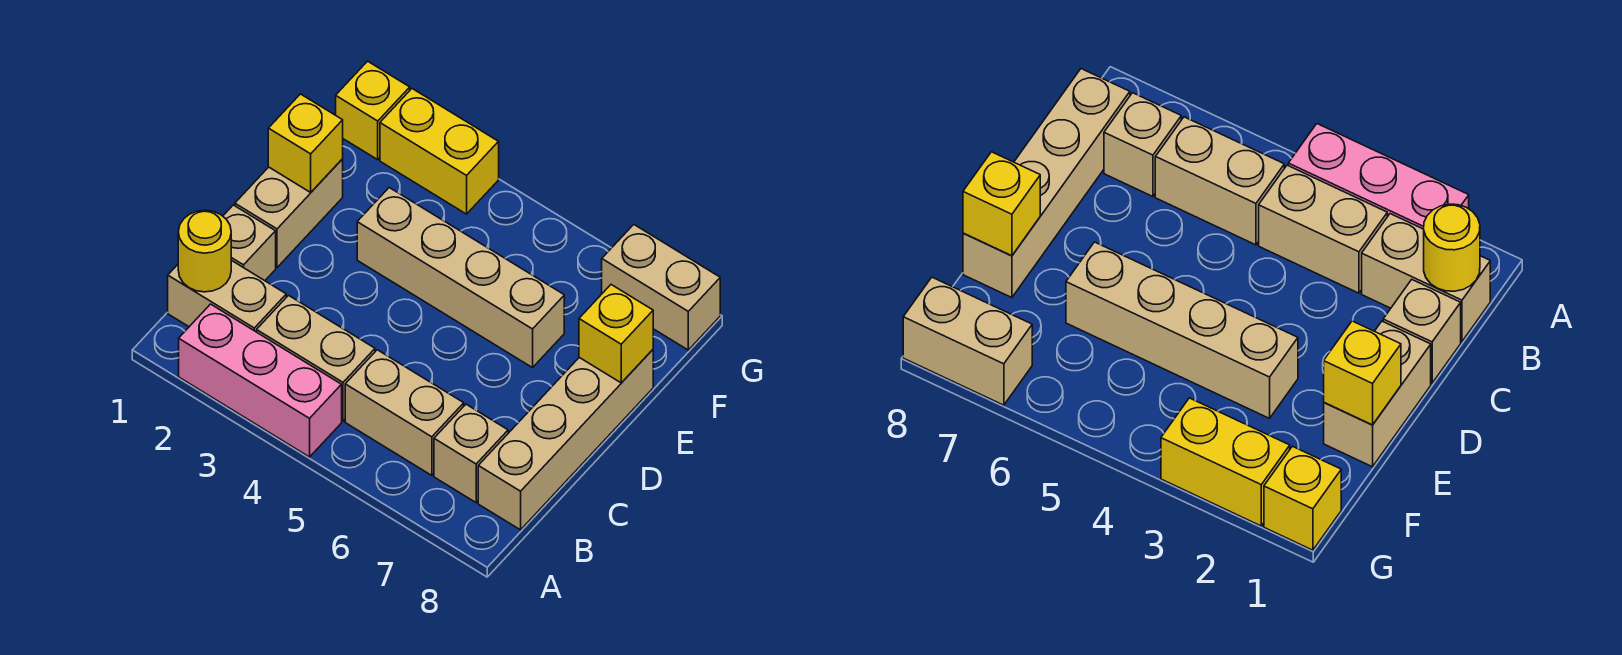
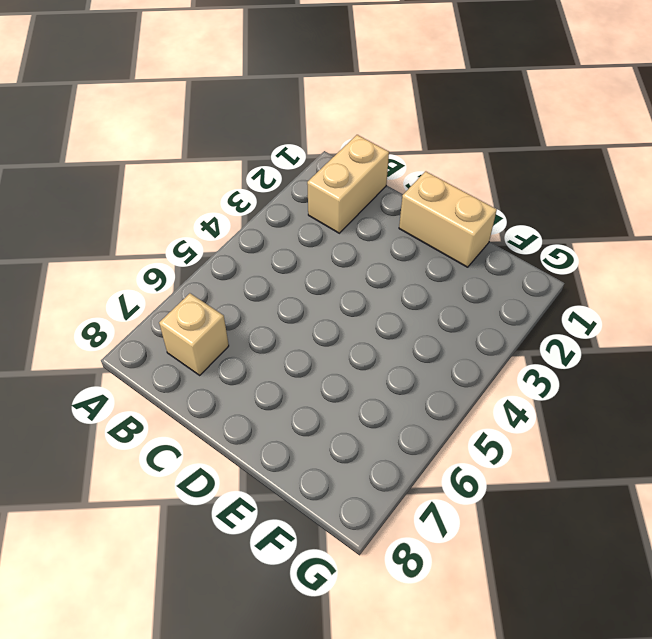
none -> pink brick A2:A4 level 1
none -> tan brick B3:B4 level 1
none -> tan brick B5:B6 level 1

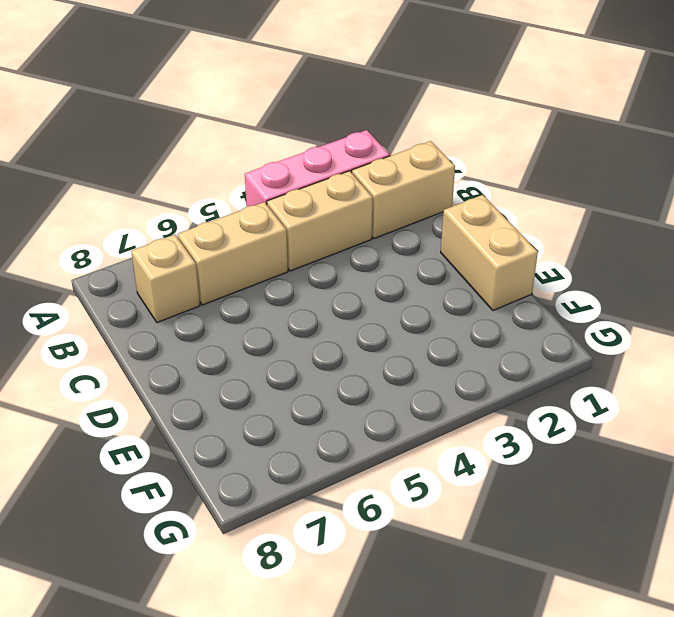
none -> tan brick B8:E8 level 1
none -> tan brick C1 level 1
none -> tan brick E3:E6 level 1

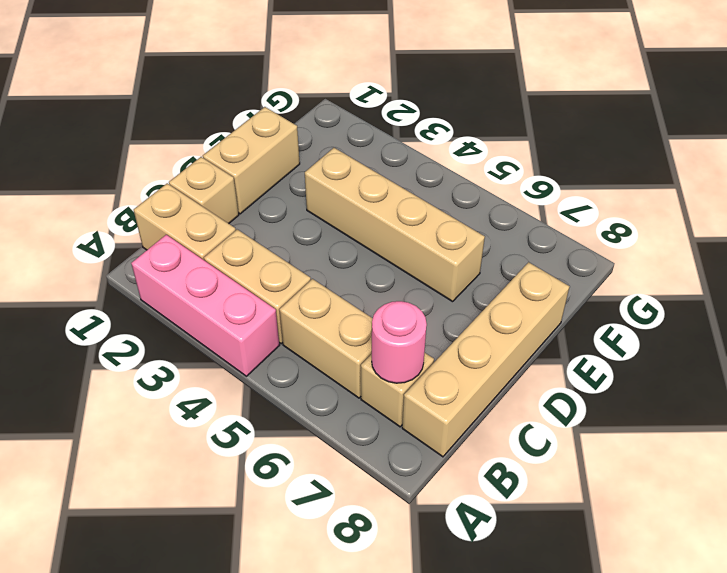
pink round brick B7 level 2 -> none
none -> yellow brick G1 level 1
none -> yellow brick G2:G3 level 1
none -> tan brick G7:G8 level 1

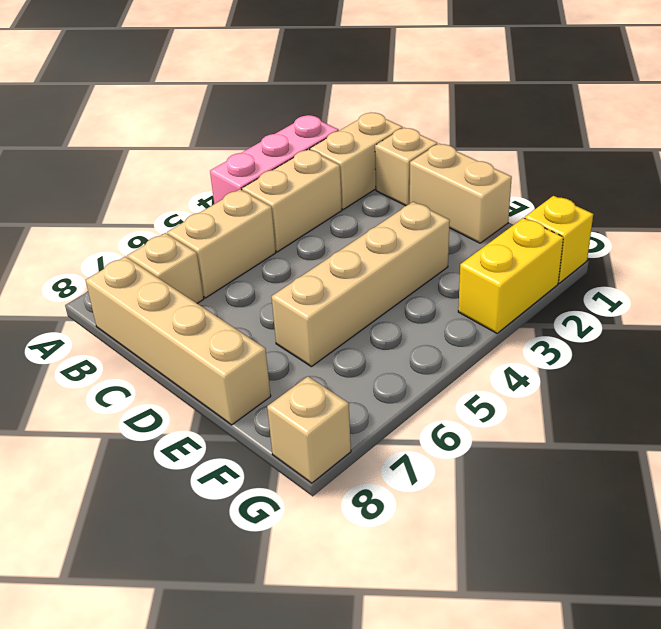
tan brick G8 level 1 -> tan brick G7:G8 level 1
none -> yellow round brick B1 level 2
none -> yellow brick E1 level 2
none -> yellow brick E8 level 2

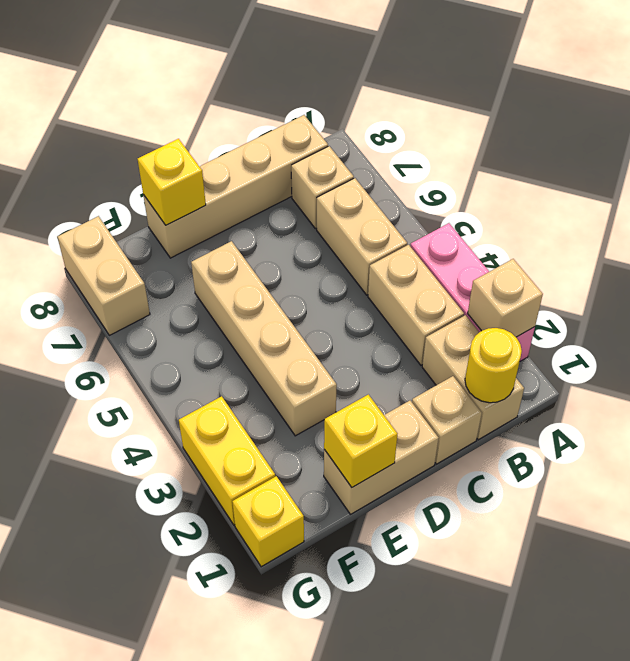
tan brick A2 level 2 -> none

